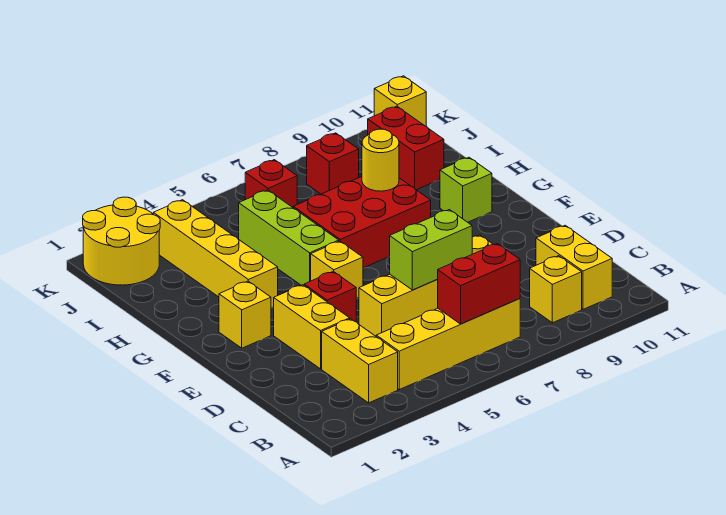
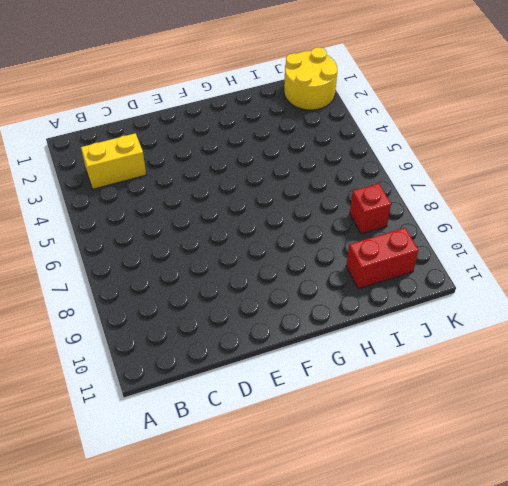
none -> yellow brick B4:B7 level 1
none -> yellow brick B9 level 1
none -> yellow brick B10:C10 level 1

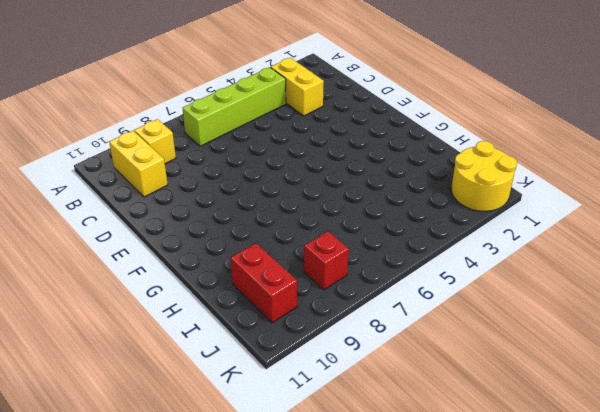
lime brick B4:B7 level 1 -> yellow brick B4:B7 level 1
none -> yellow brick D3:E3 level 1
none -> yellow brick D5:D8 level 1
none -> red brick E4 level 1

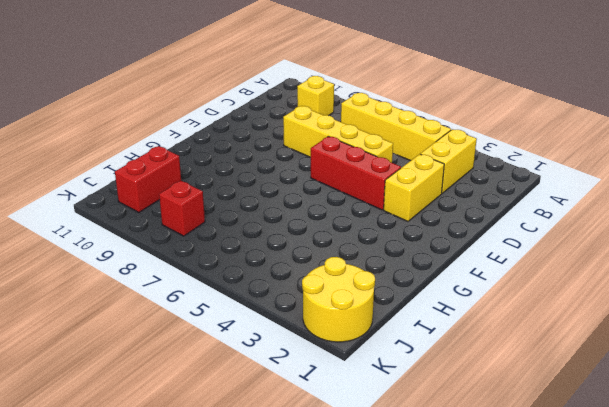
red brick E4:E6 level 1 -> red brick E4 level 1
none -> yellow brick B10:C10 level 1
none -> yellow brick F2 level 1
none -> yellow brick F5 level 1

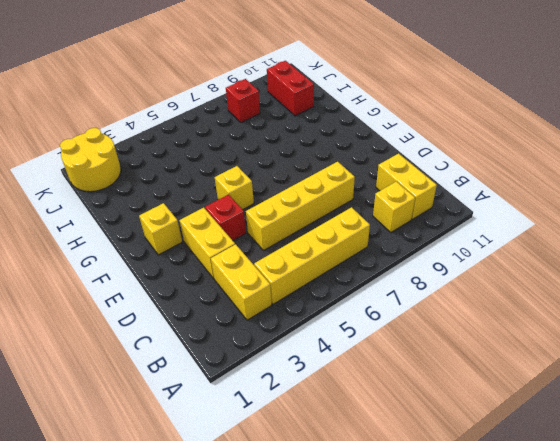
none -> yellow brick G3:J3 level 1
none -> lime brick G5:I5 level 1
none -> red brick G6:H8 level 1

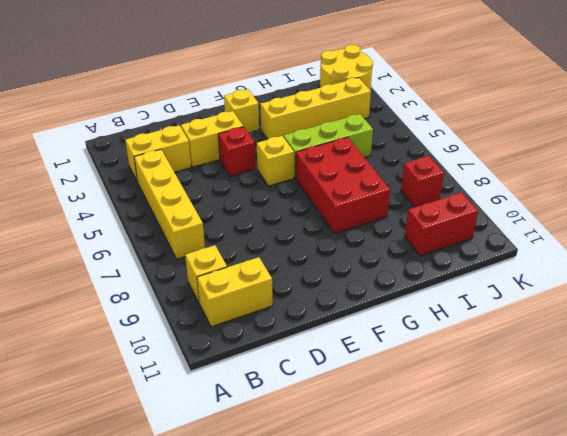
none -> yellow brick D5:D8 level 1
none -> lime brick G10 level 1
none -> red brick J6 level 1

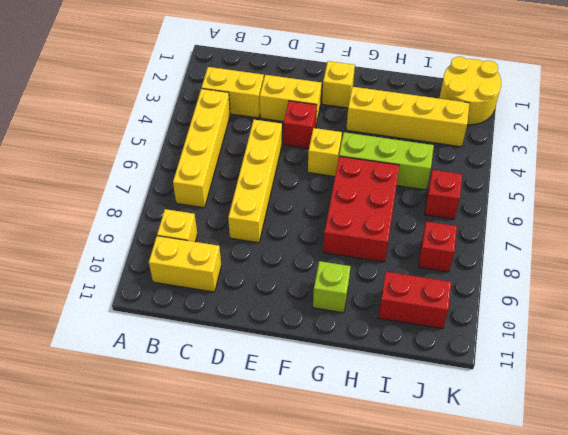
none -> yellow brick K11 level 1
none -> red brick B6:B7 level 2
none -> lime brick D6:D7 level 2

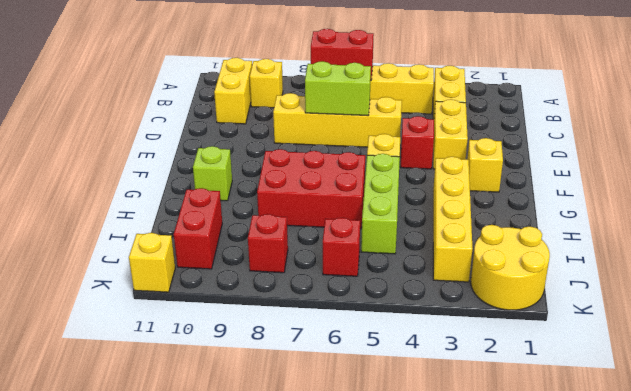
none -> yellow round brick H8 level 2

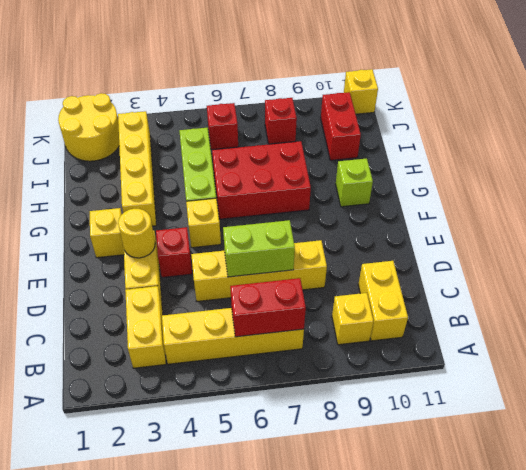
yellow round brick E3 level 2 -> yellow round brick H8 level 2

